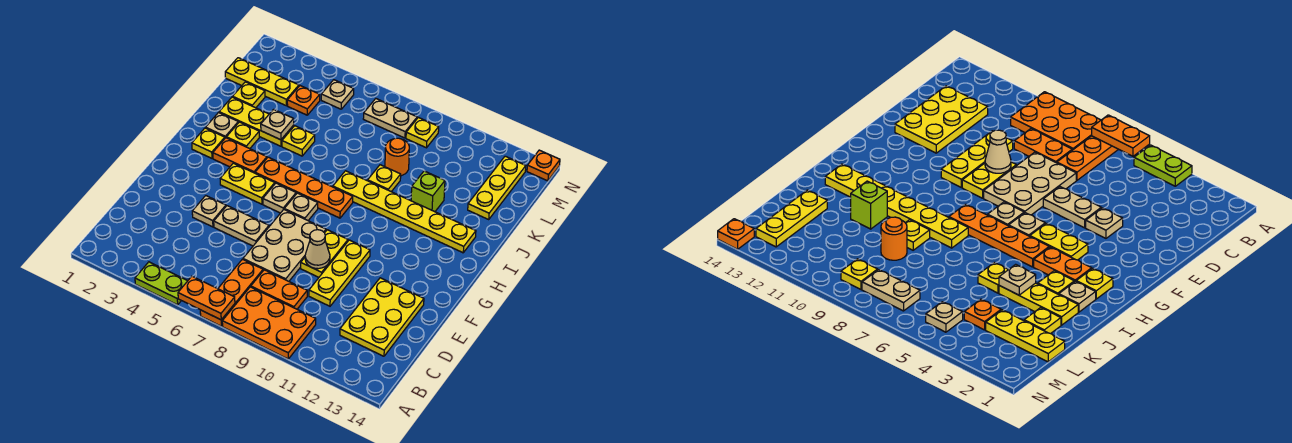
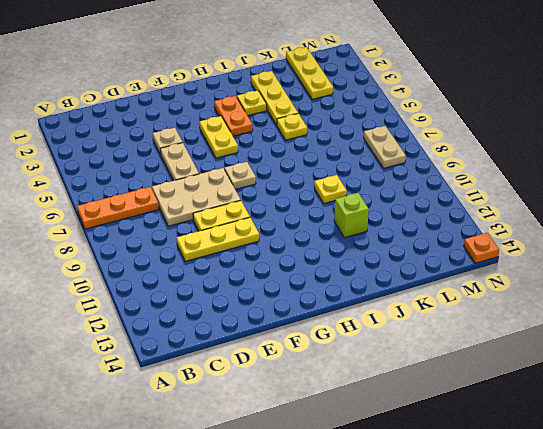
none -> lime plate A4:A5 level 1
none -> orange plate A8:B10 level 1
none -> orange plate C8:C9 level 1
none -> yellow plate C12:E13 level 1

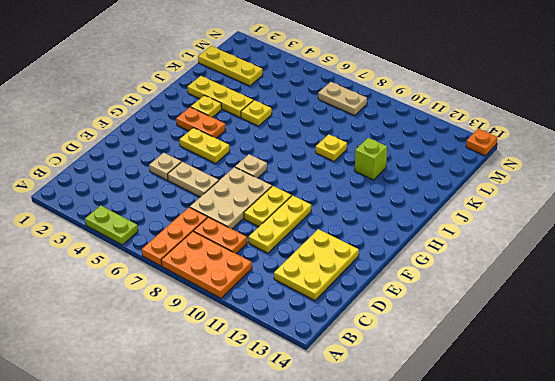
none -> tan plate G6 level 1
none -> yellow plate H2 level 1
none -> orange plate H5:H8 level 1
none -> tan plate I2 level 1

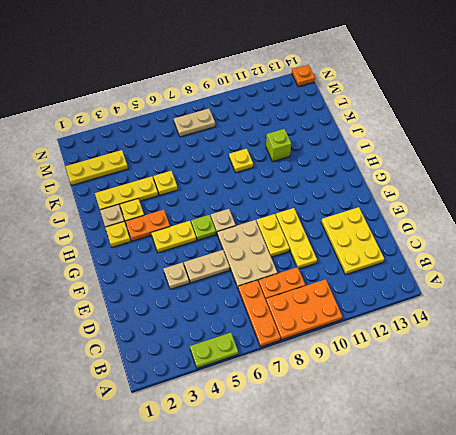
lime plate G6 level 1 -> tan plate G6 level 1
none -> orange plate H5:H8 level 1
none -> yellow plate I8:I13 level 1
none -> yellow plate K2 level 1
none -> orange round brick K9 level 1

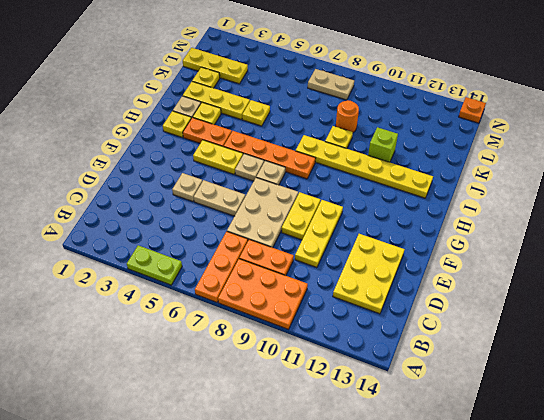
none -> yellow plate K13:M13 level 1
none -> orange plate L4 level 1
none -> tan plate M5 level 1
none -> yellow plate M9 level 1

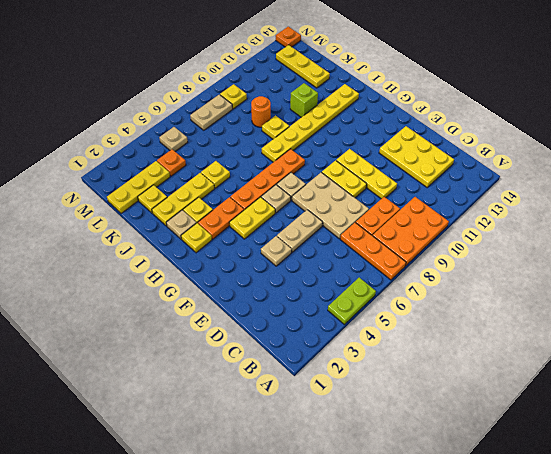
none -> orange plate A6:A7 level 2
none -> tan cone E9 level 2
none -> tan plate J4 level 2

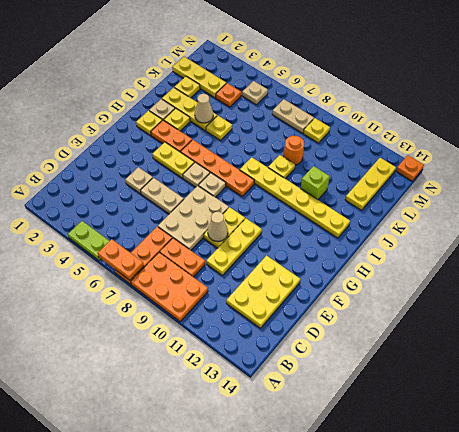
tan cone J4 level 2 -> tan plate J4 level 2

